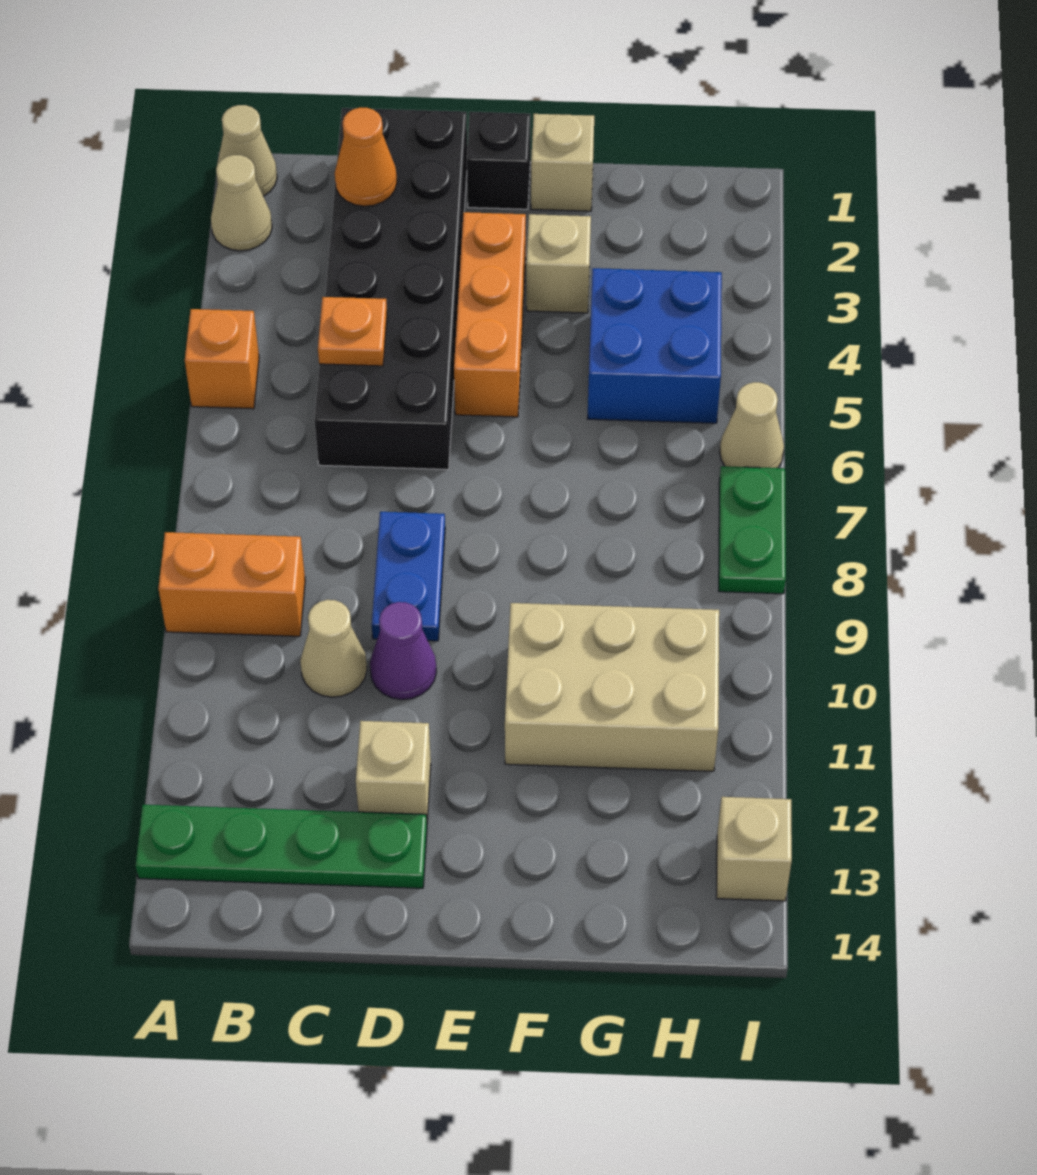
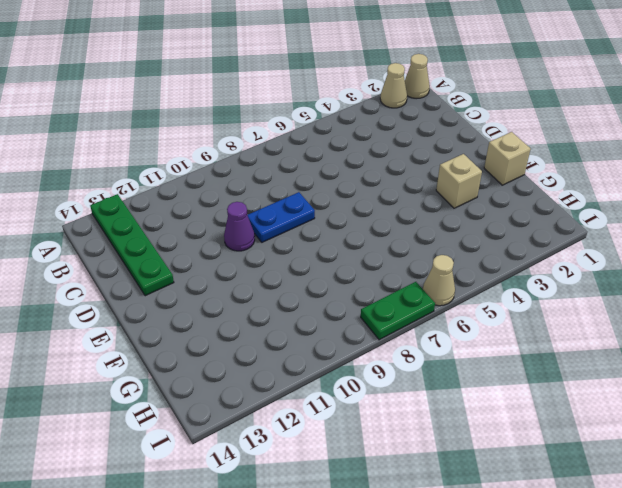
none -> orange brick A5 level 1
none -> orange brick A9:B9 level 1
none -> black brick C1:D6 level 1

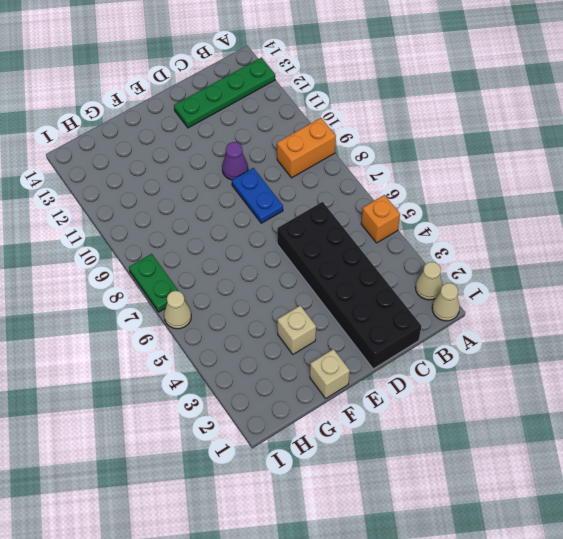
none -> tan cone C10 level 1
none -> tan brick D12 level 1
none -> black brick E1 level 1

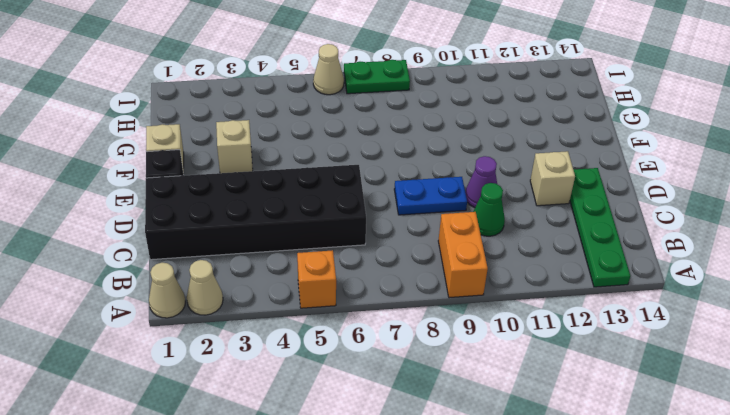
green cone C10 level 1 -> tan cone C10 level 1
none -> orange brick E3:E5 level 1
none -> tan brick F10:H11 level 1
none -> blue brick G4:H5 level 1

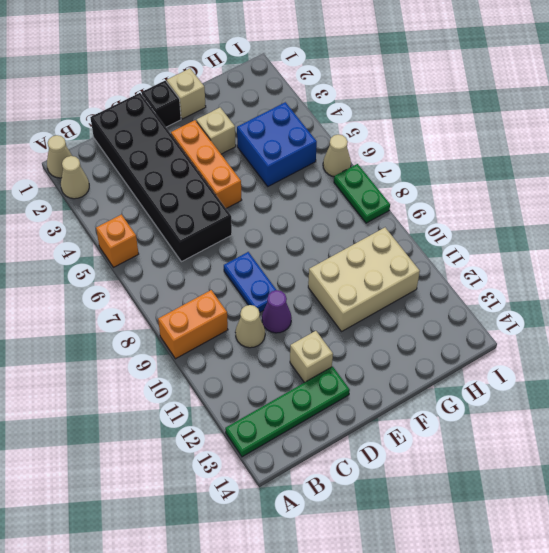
none -> tan brick I13 level 1
none -> orange cone C2 level 2
none -> orange plate C5 level 2

